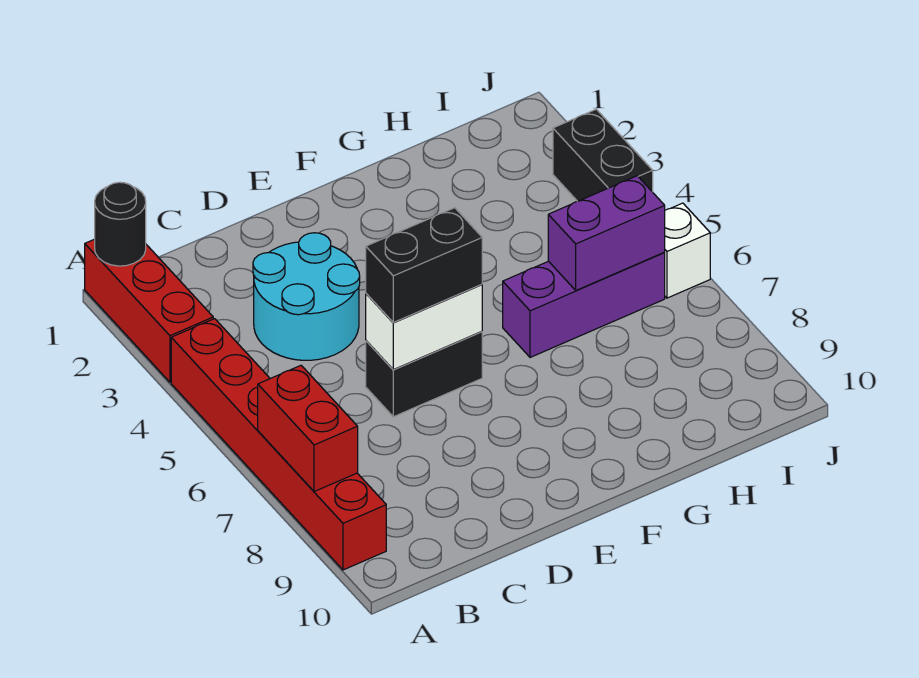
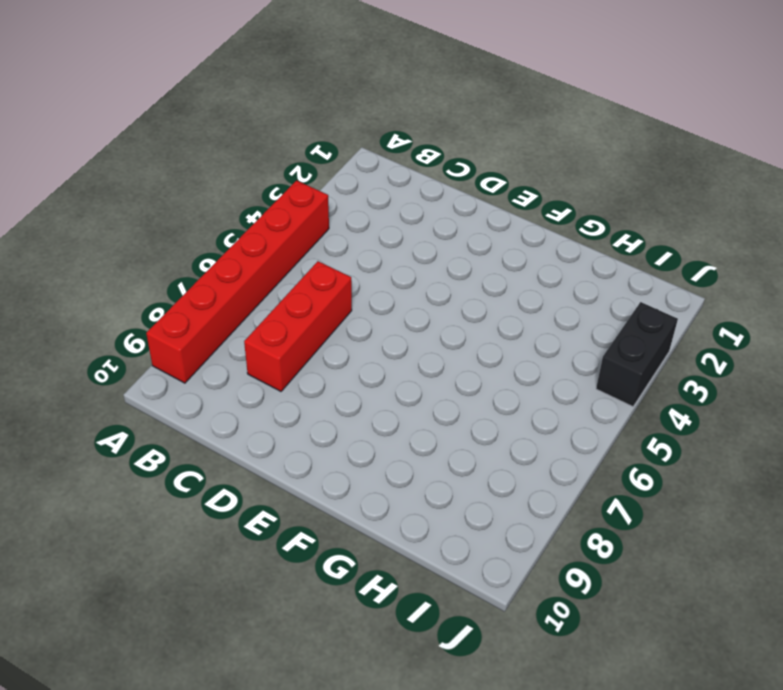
red brick C6:C8 level 1 -> red brick A1:A3 level 1
none -> cyan round brick C3:D4 level 1
none -> black brick D6:E6 level 1
none -> purple brick G6:I6 level 1

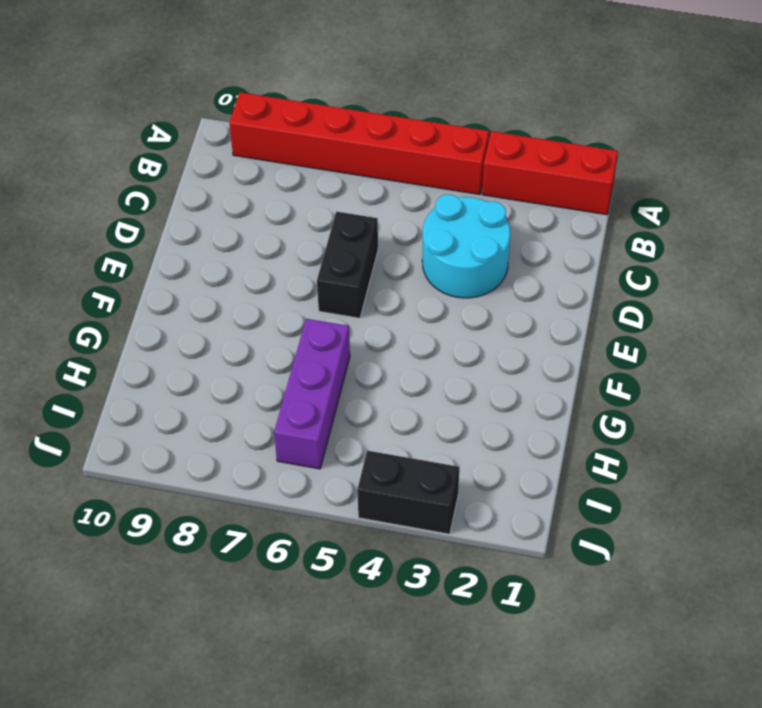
none -> white brick J6 level 1
none -> black round brick A1 level 2
none -> red brick A7:A8 level 2

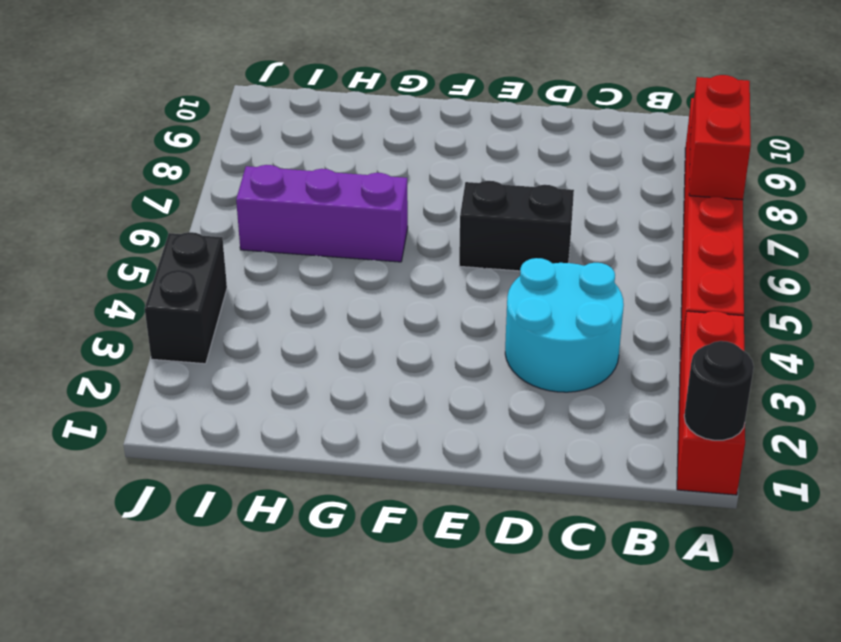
none -> white brick J6 level 1
none -> white brick D6:E6 level 2
none -> purple brick H6:I6 level 2

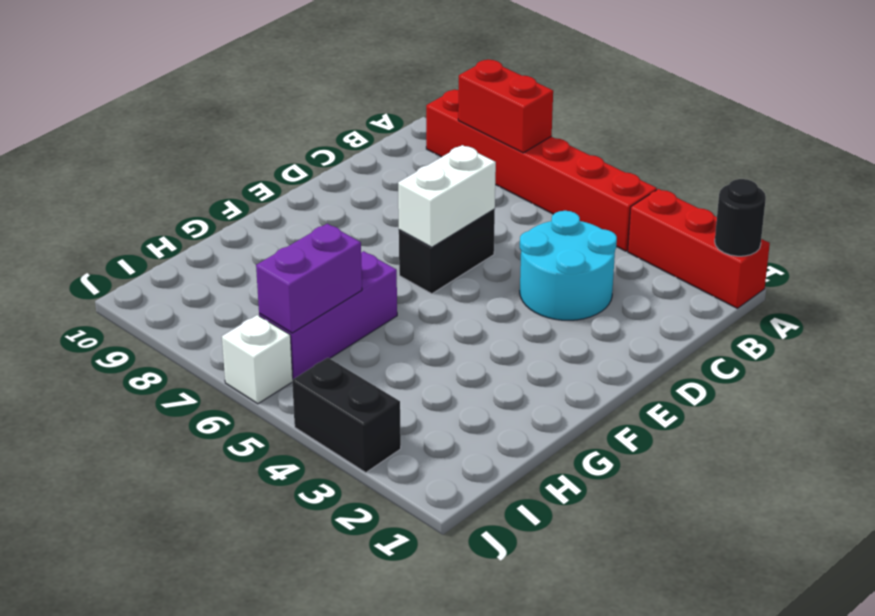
none -> black brick D6:E6 level 3

